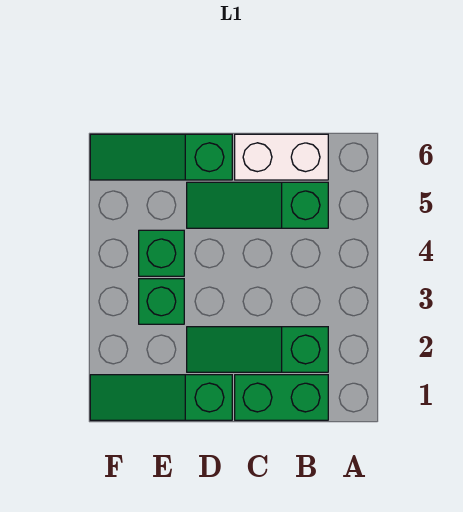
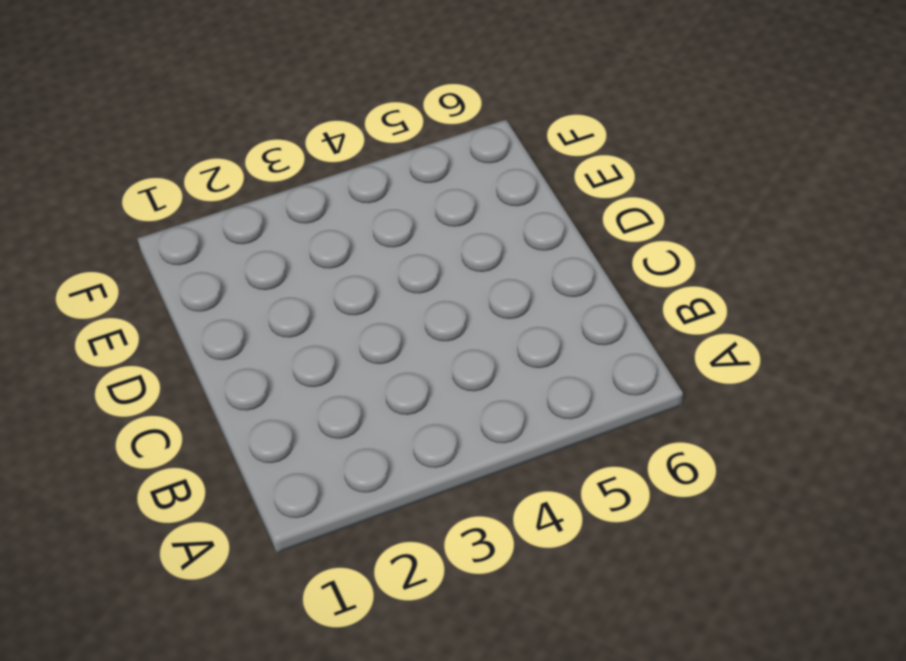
none -> green brick B1:C1 level 1
none -> green slope B2:D2 level 1 top B

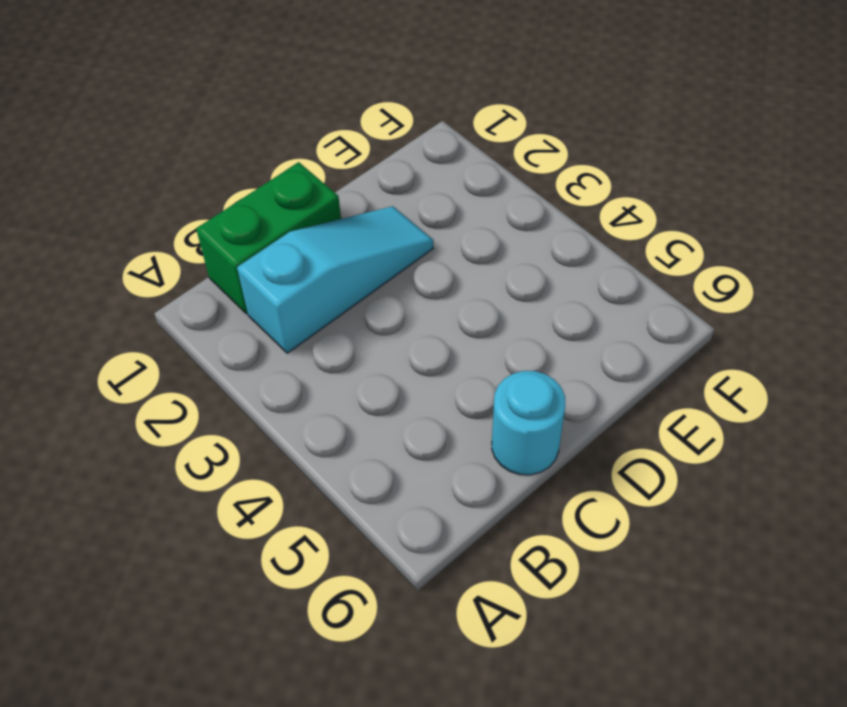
cyan slope B2:D2 level 1 top B -> green slope B2:D2 level 1 top B
cyan round brick C6 level 1 -> white brick B6:C6 level 1
none -> green slope B5:D5 level 1 top B
none -> green slope D1:F1 level 1 top D

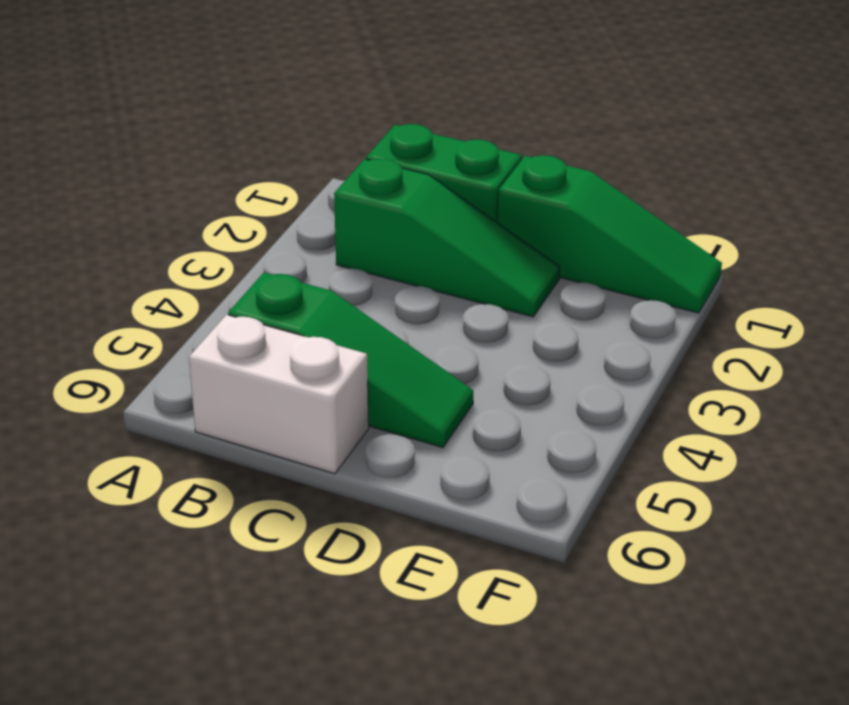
none -> green slope D6:F6 level 1 top D
none -> green brick E3 level 1

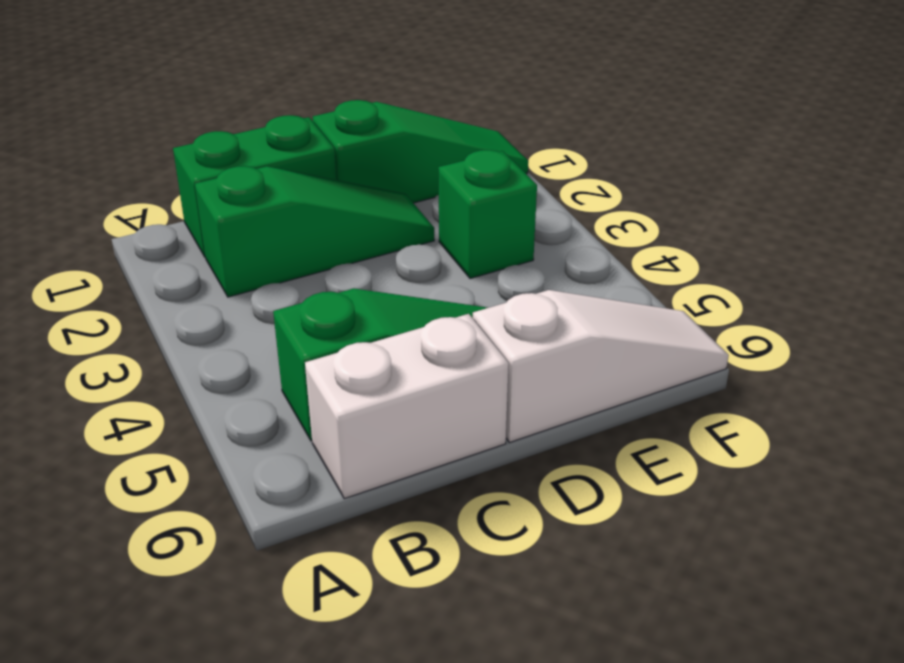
white slope D6:F6 level 1 top D -> green slope D6:F6 level 1 top D
none -> green brick E4 level 1

